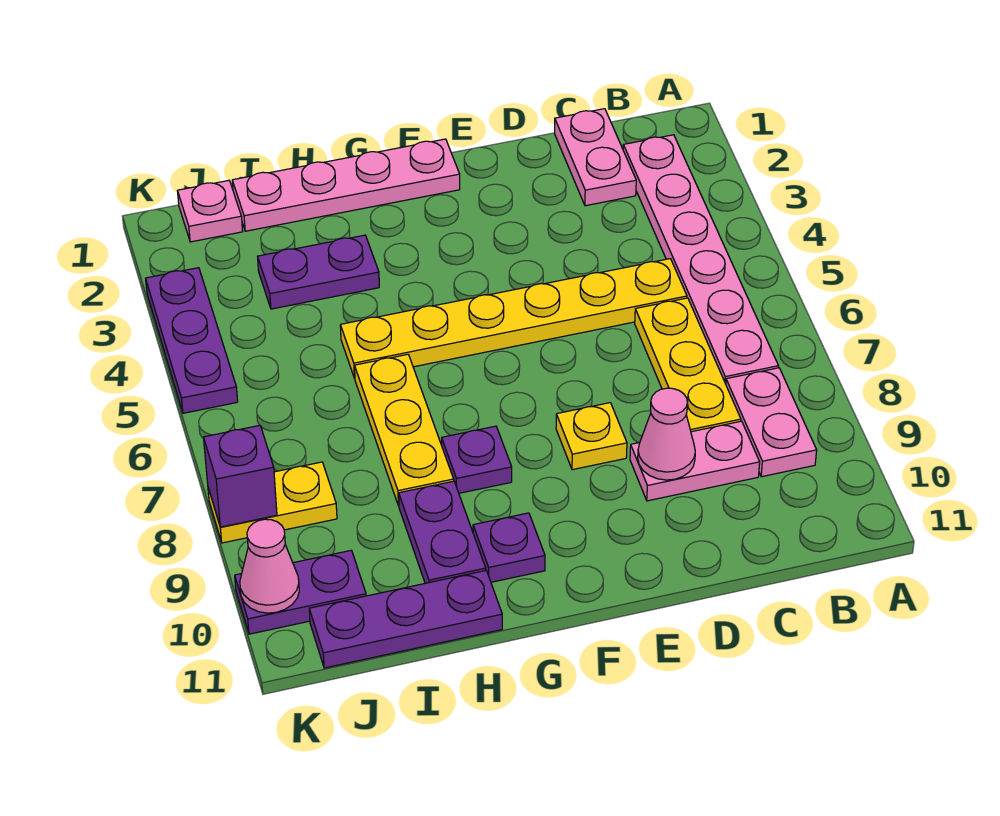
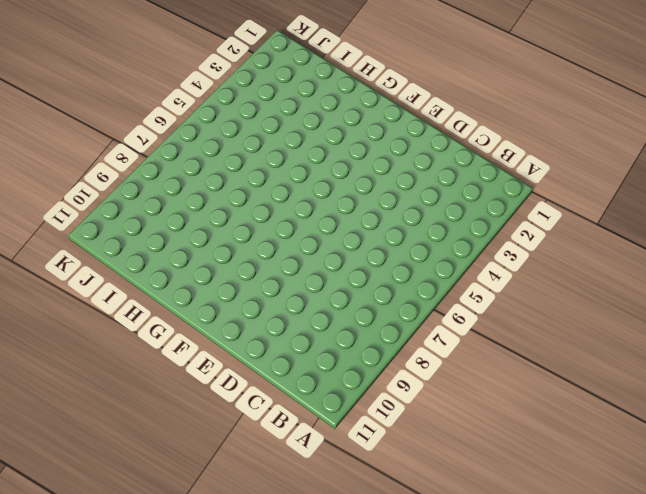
none -> pink plate B2:B7 level 1
none -> pink plate B8:B9 level 1
none -> pink plate C1:C2 level 1

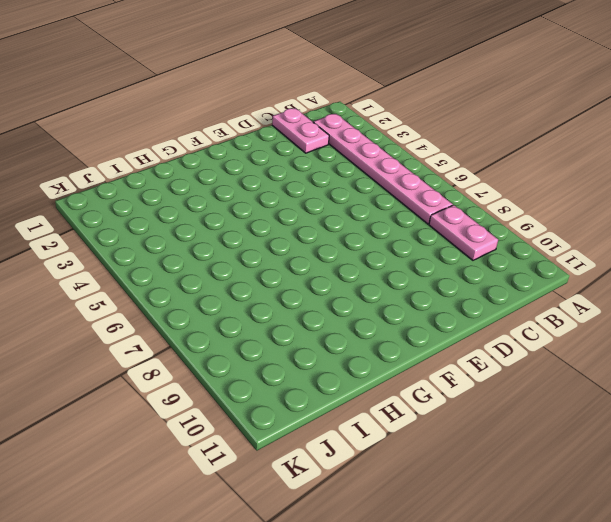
none -> yellow plate C5:H5 level 1
none -> yellow plate C6:C8 level 1
none -> pink plate C9:D9 level 1

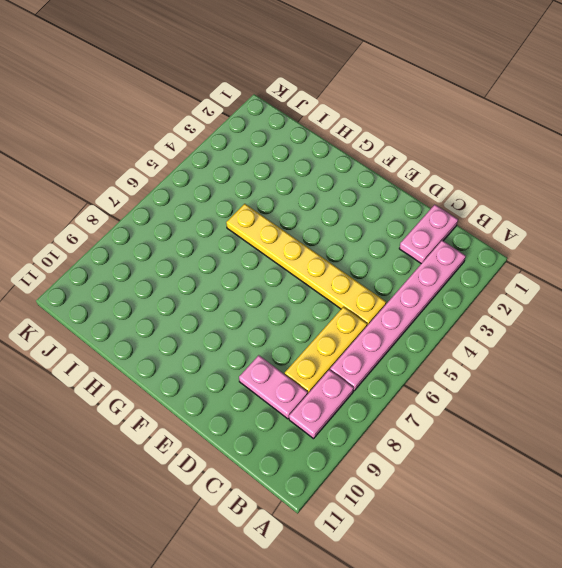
none -> yellow plate E8 level 1
none -> pink plate F1:I1 level 1
none -> purple plate G8 level 1

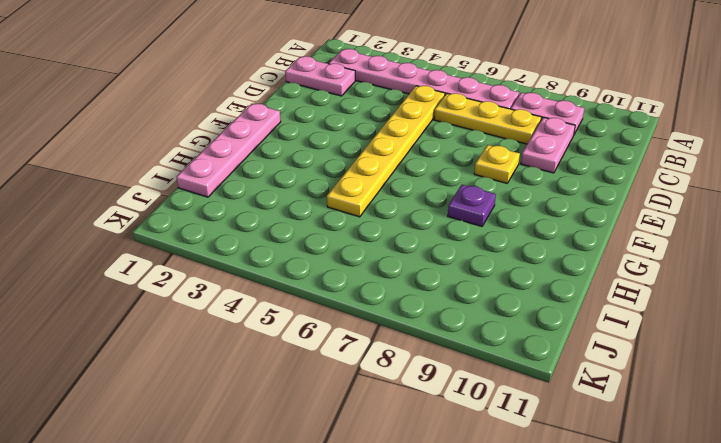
none -> purple plate G10 level 1
none -> purple plate H3:I3 level 1
none -> yellow plate H6:H8 level 1

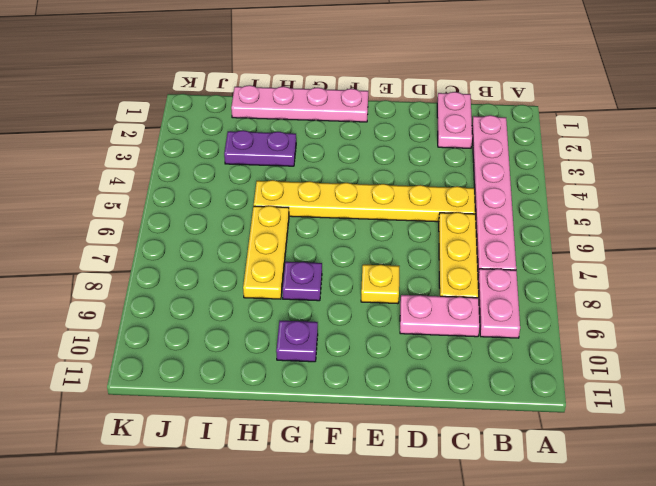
none -> purple plate H9:H10 level 1
none -> purple plate H11:J11 level 1
none -> pink plate J1 level 1

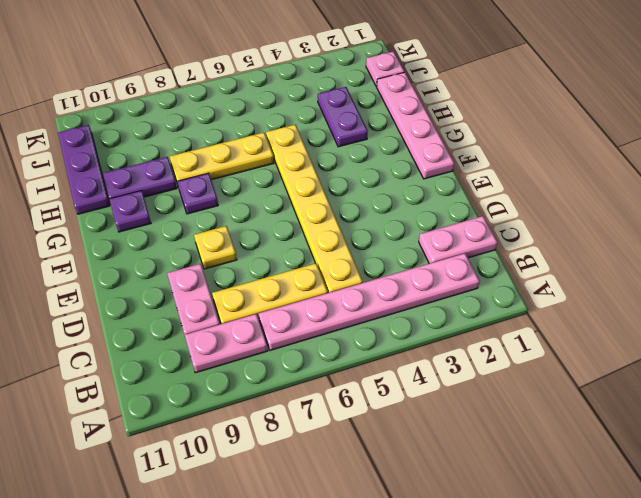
none -> yellow plate J8:K8 level 1
none -> purple plate J10:K10 level 1
none -> purple plate K3:K5 level 1

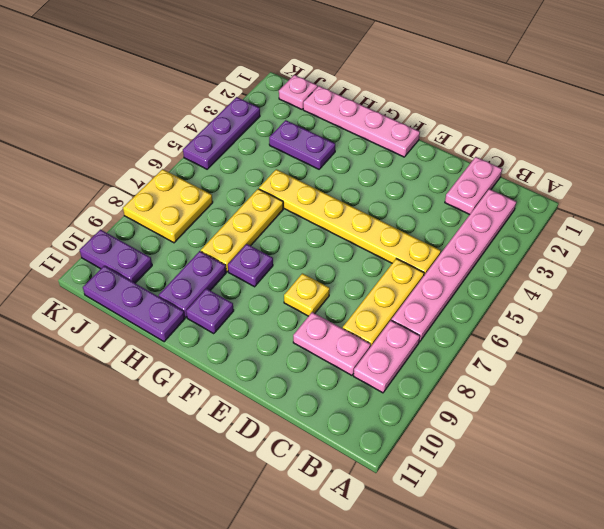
yellow plate J7:K8 level 1 -> yellow plate J8:K8 level 1
none -> pink cone D9 level 2
none -> purple brick K8 level 2
none -> pink cone K10 level 2

